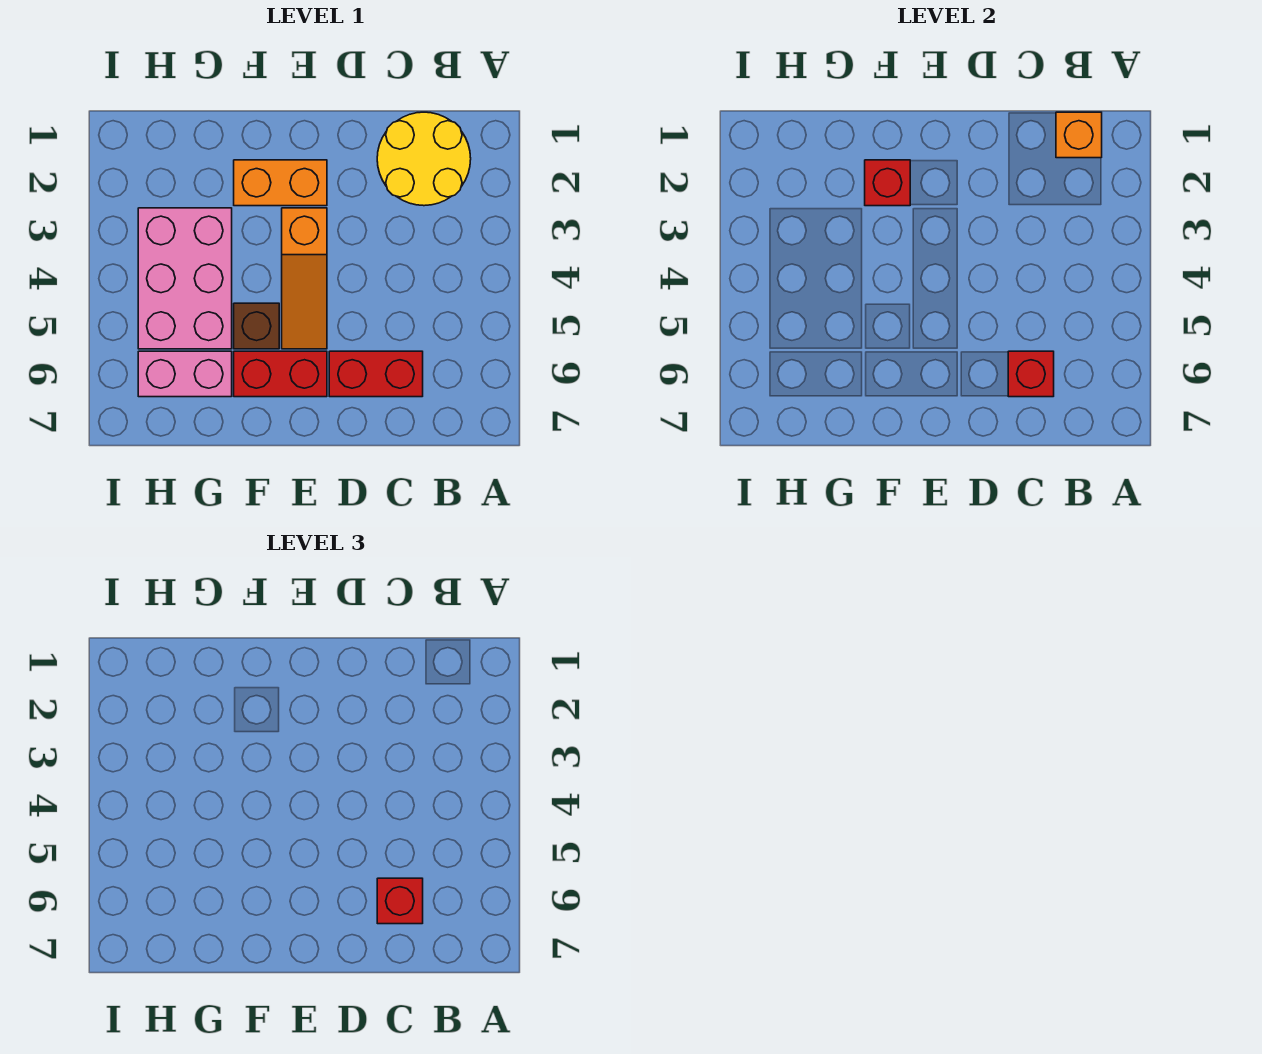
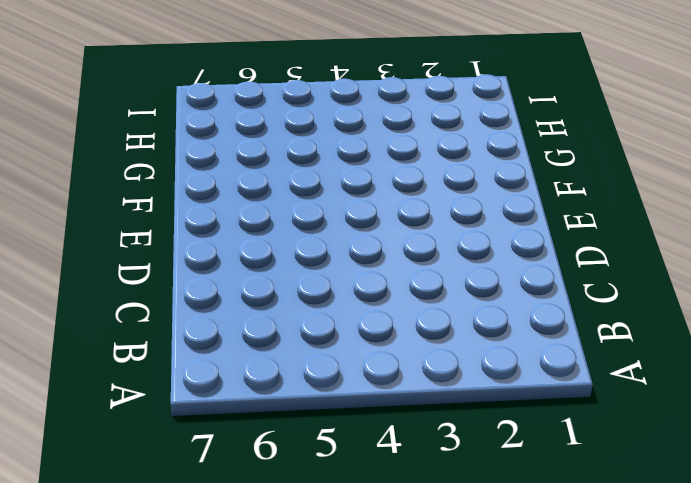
none -> yellow round brick B1:C2 level 1
none -> red brick C6:D6 level 1
none -> orange brick E2:F2 level 1

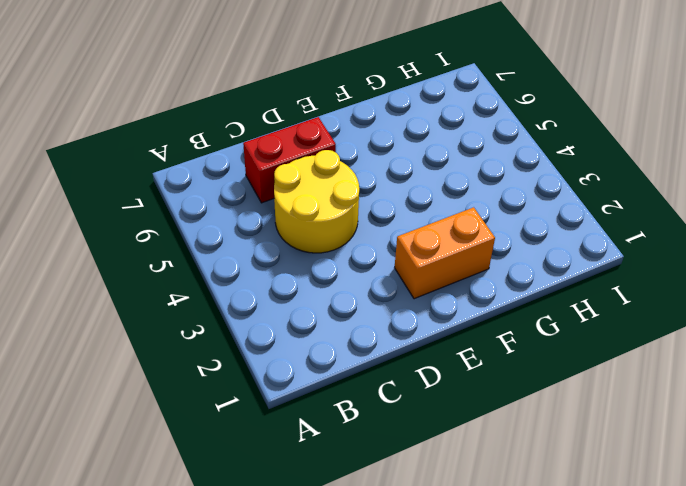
yellow round brick C4:D5 level 1 -> yellow round brick B1:C2 level 1
none -> orange slope E3:E5 level 1 top 3
none -> red brick E6:F6 level 1
none -> brown brick F5 level 1

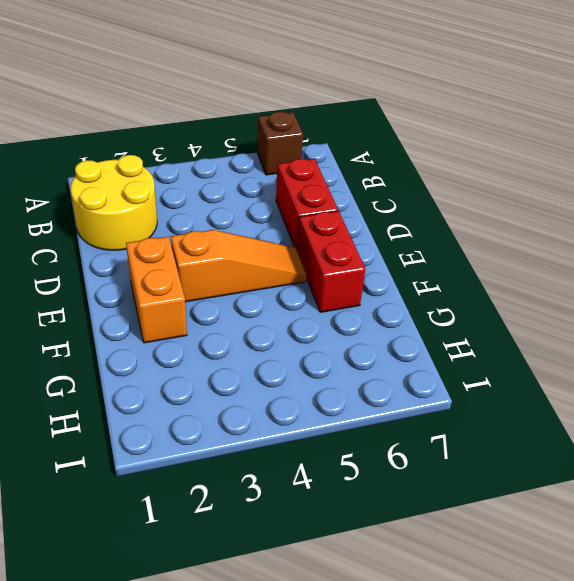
brown brick A6 level 1 -> brown brick F5 level 1
none -> pink brick G3:H5 level 1
none -> pink brick G6:H6 level 1
none -> orange brick B1 level 2

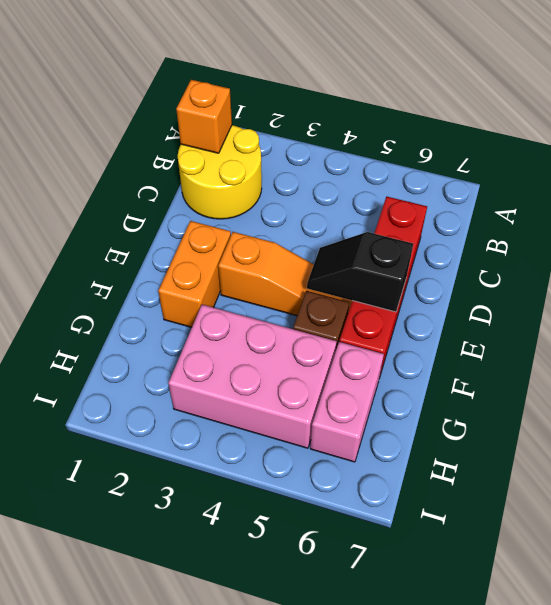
black slope E5:E6 level 2 top 6 -> none
none -> red brick C6 level 2
none -> red brick F2 level 2
none -> red brick C6 level 3

